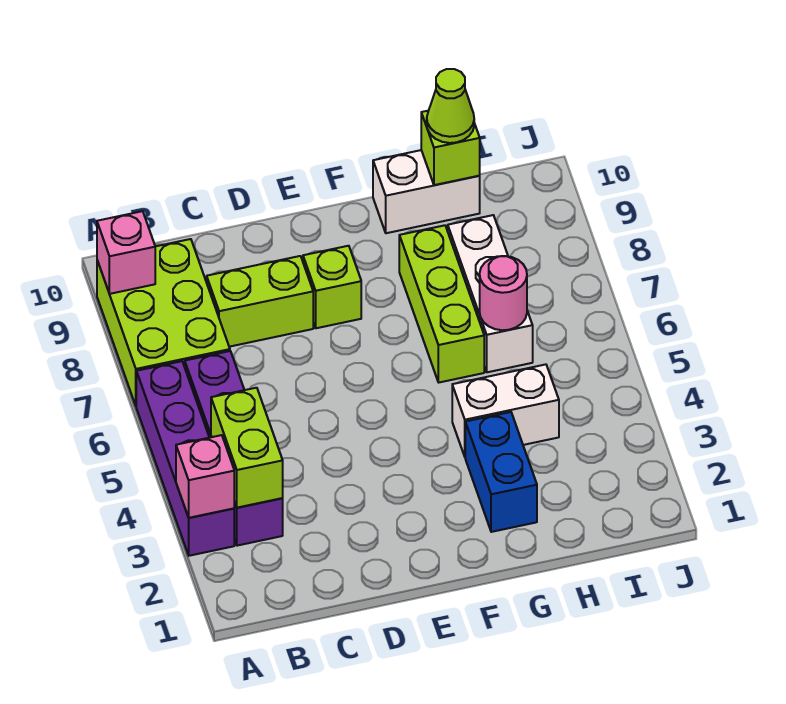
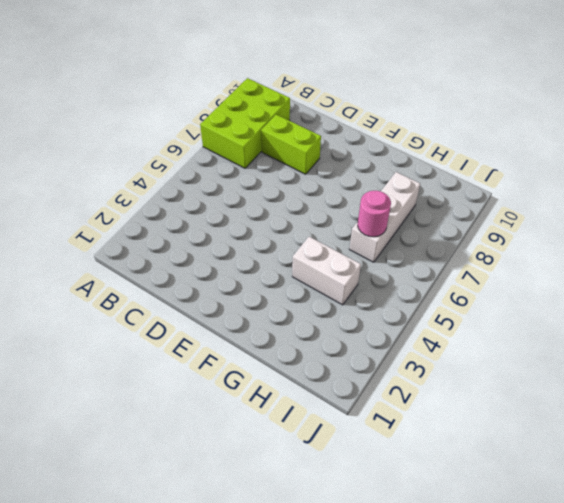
none -> purple brick A3:A6 level 1
none -> purple brick B3:B6 level 1
none -> lime brick E8 level 1

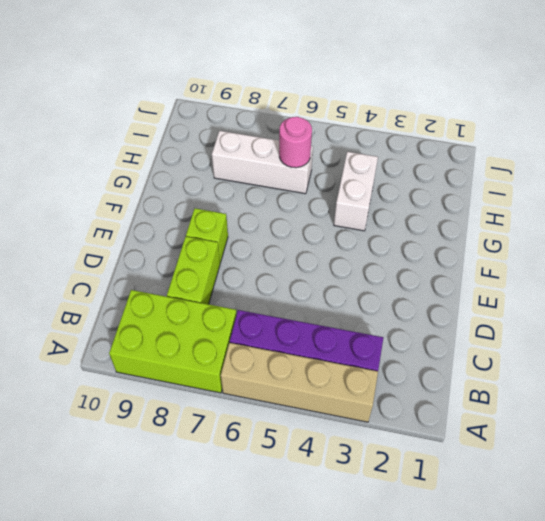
tan brick A3:A6 level 1 -> purple brick A3:A6 level 1
none -> blue brick G2:G3 level 1
none -> lime brick G6:G8 level 1
none -> white brick G10:H10 level 1

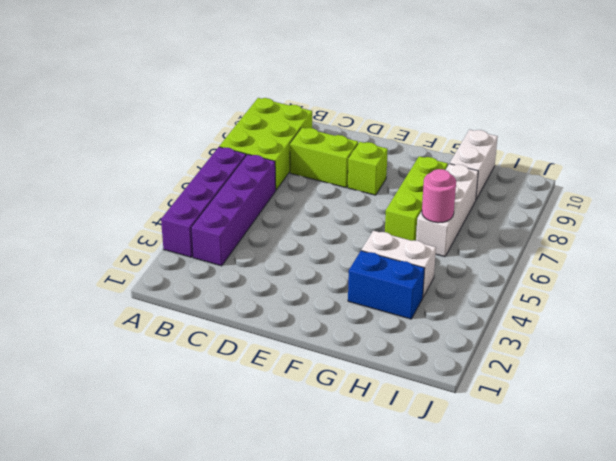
blue brick G3:H3 level 1 -> blue brick G2:G3 level 1
white brick H9:H10 level 1 -> white brick G10:H10 level 1
none -> pink brick A3 level 2
none -> pink brick A9 level 2
none -> lime brick B3:B4 level 2

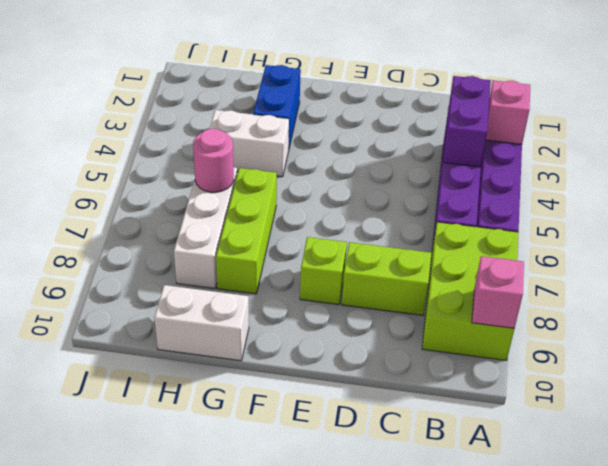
purple brick B3:B4 level 2 -> lime brick B3:B4 level 2
none -> lime brick H10 level 2
none -> lime cone H10 level 3

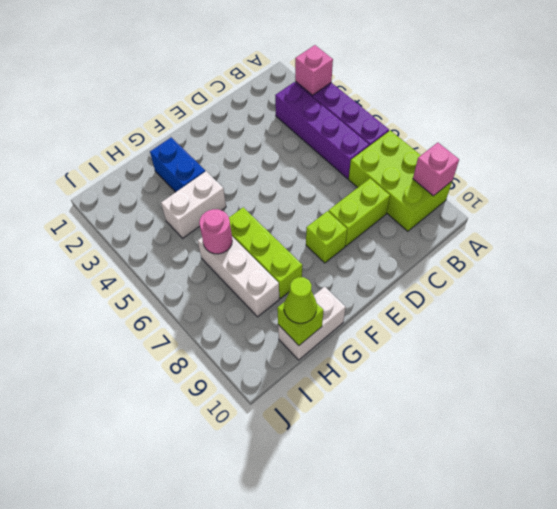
none -> lime brick B3:B4 level 2

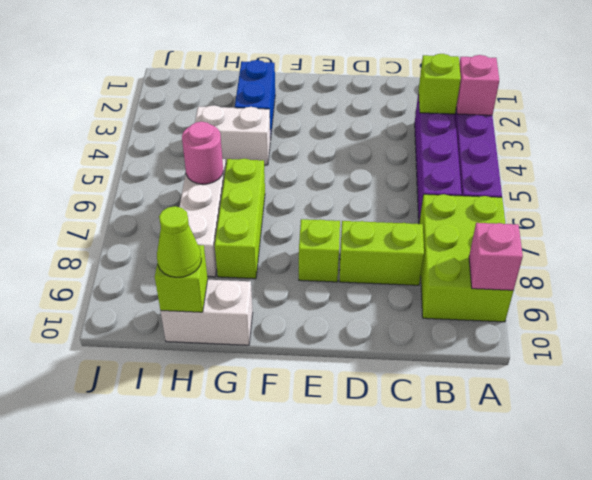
lime brick B3 level 2 -> lime brick B3:B4 level 2

